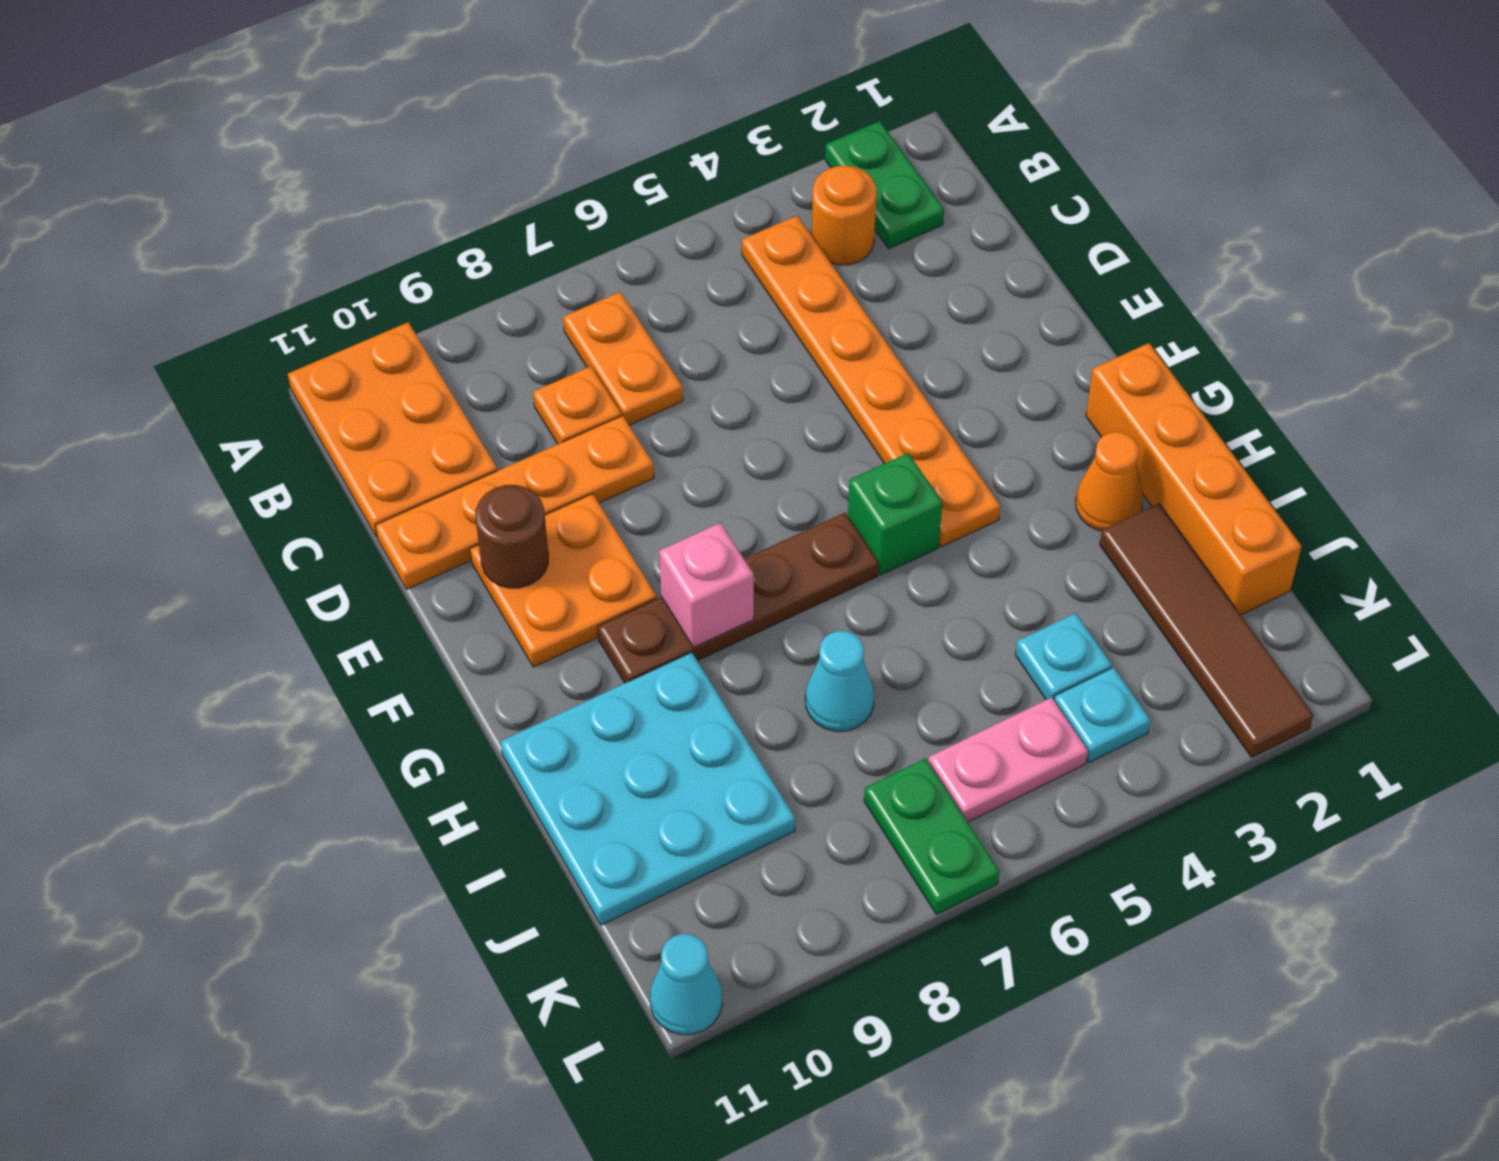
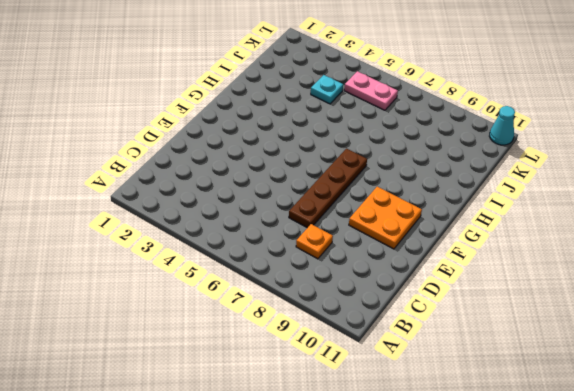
brown plate D7:G7 level 1 -> brown plate G6:G9 level 1
none -> green plate A2:B2 level 1
none -> orange plate A10:C11 level 1
none -> orange round brick B3 level 1

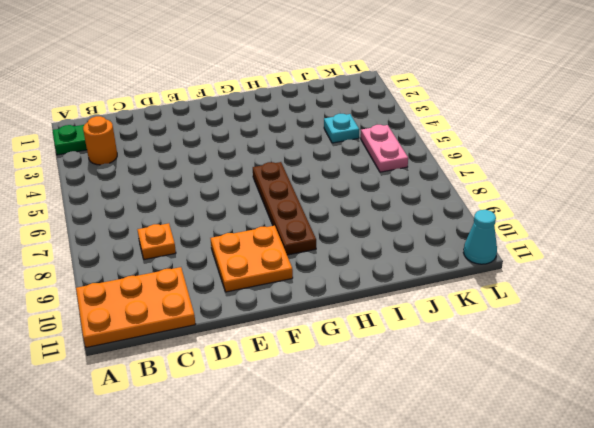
none -> orange plate B4:G4 level 1
none -> orange plate B7:C7 level 1
none -> orange plate D8:D11 level 1

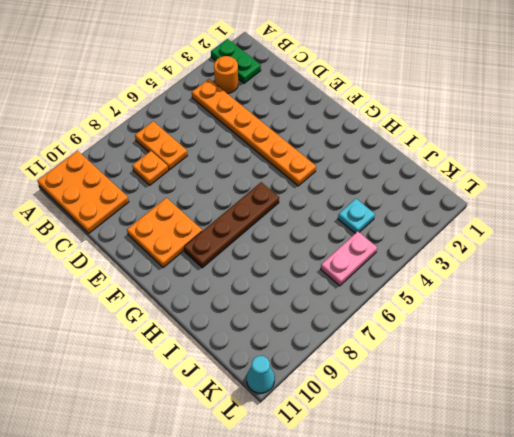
none -> orange plate D8:D11 level 1
none -> orange brick G1:J1 level 1
none -> green brick G5 level 1

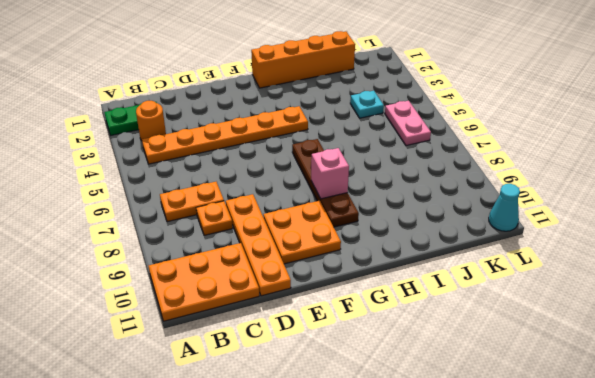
none -> green brick G5 level 1
none -> orange cone H2 level 1
none -> cyan plate H9:J11 level 1

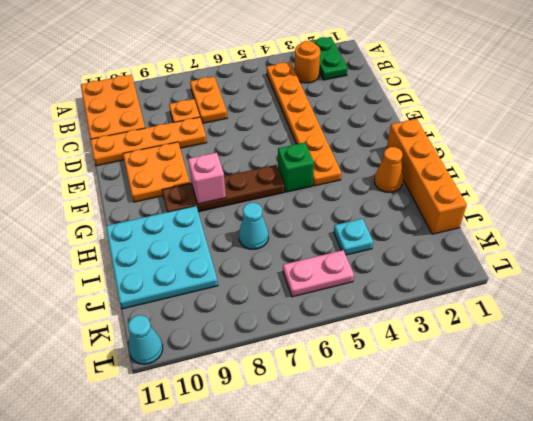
none -> brown tile I2:L2 level 1
none -> cyan plate K4 level 1
none -> green plate K7:L7 level 1

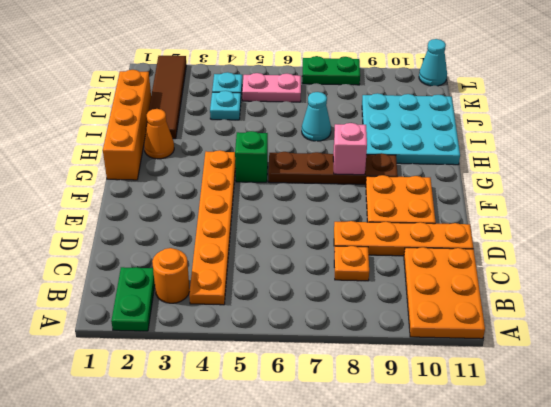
green plate L7:L8 level 1 -> green plate K7:L7 level 1
none -> orange plate B7:C7 level 1
none -> brown round brick E10 level 2

